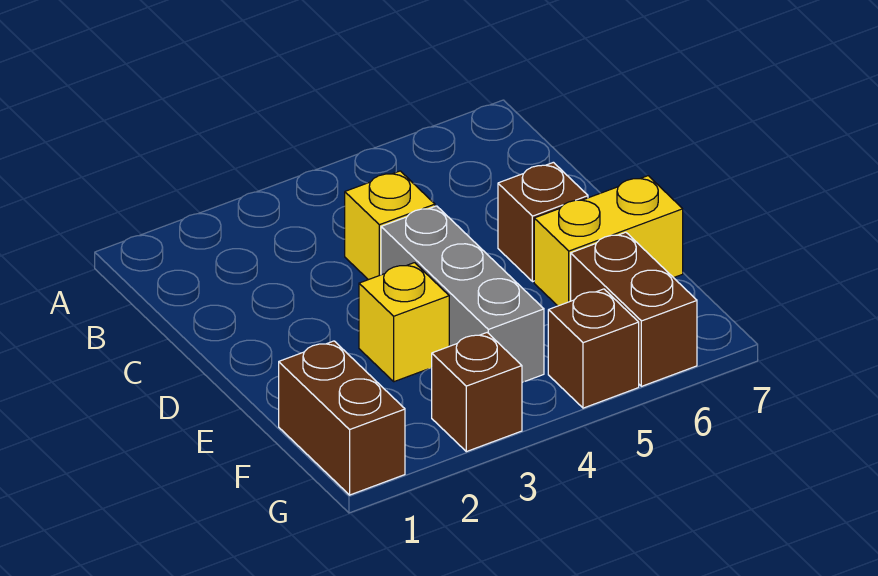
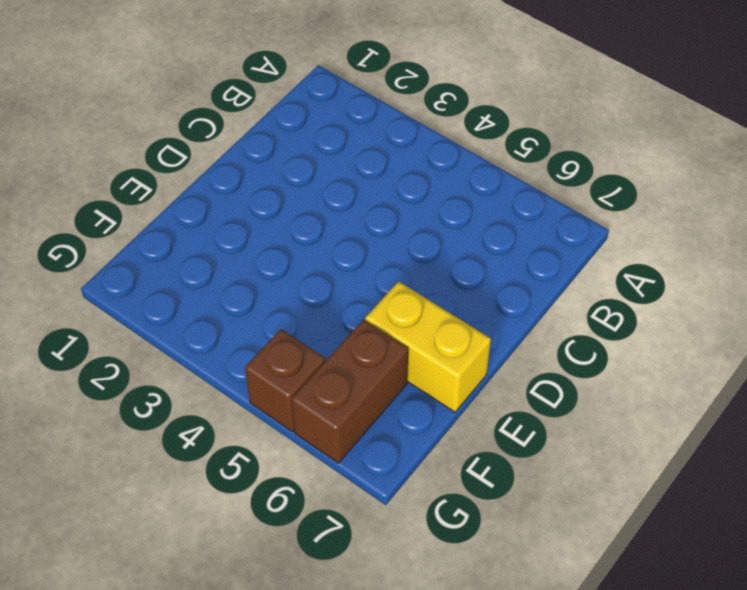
none -> yellow brick C4 level 1
none -> grey brick D4:F4 level 1

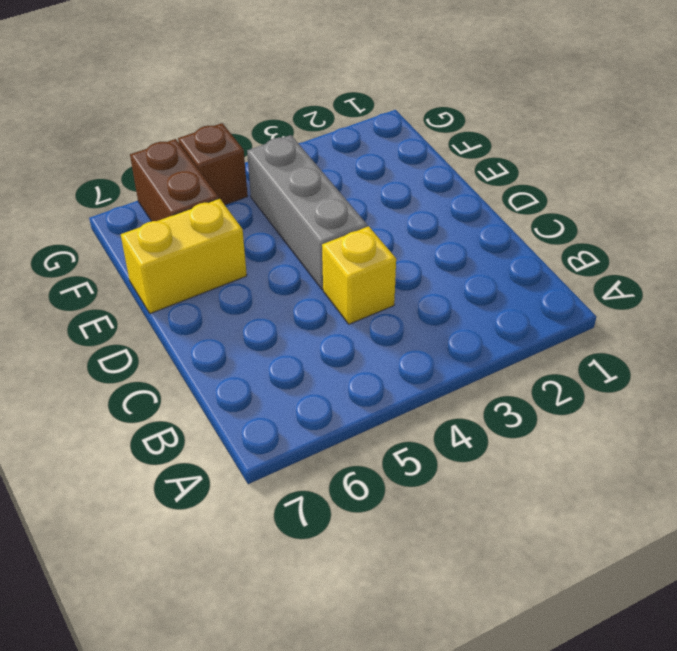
none -> brown brick D6 level 1
none -> yellow brick E3 level 1

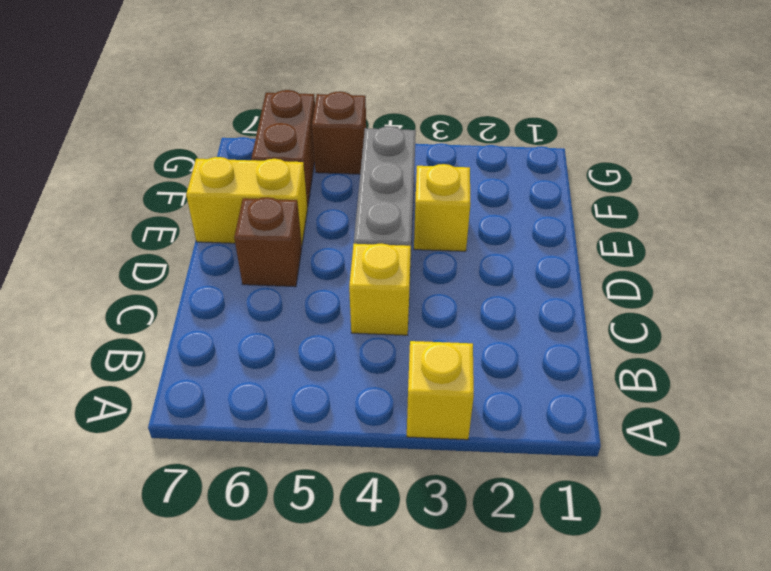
yellow brick A3 level 1 -> none
none -> brown brick F1:G1 level 1
none -> brown brick G3 level 1

